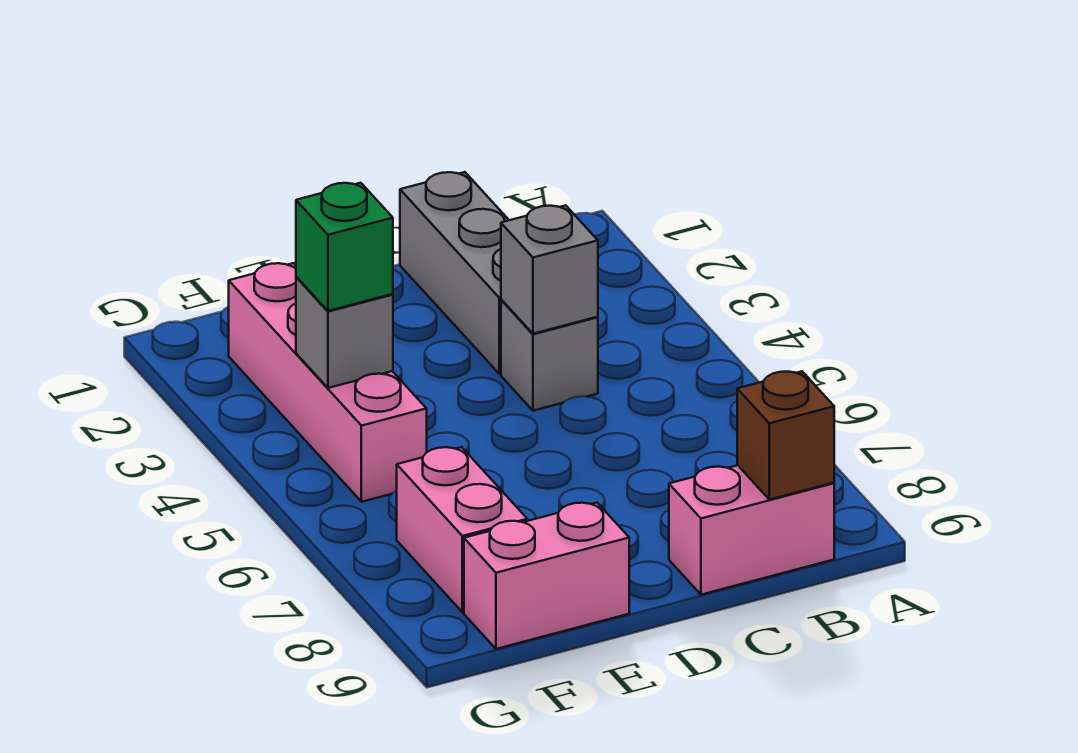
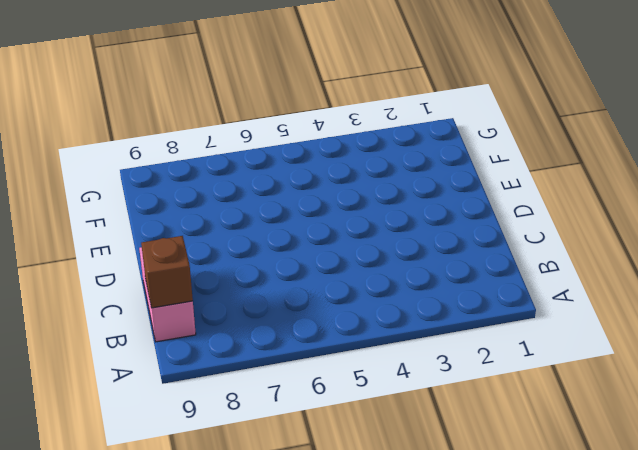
none -> grey brick C1:C3 level 1
none -> grey brick C4 level 1

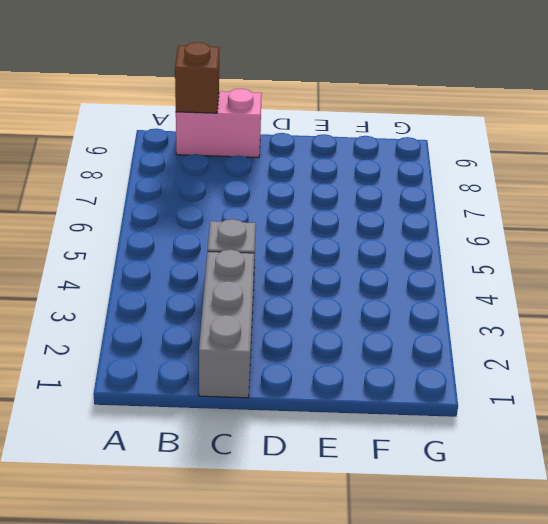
none -> pink brick E9:F9 level 1
none -> pink brick F2:F5 level 1

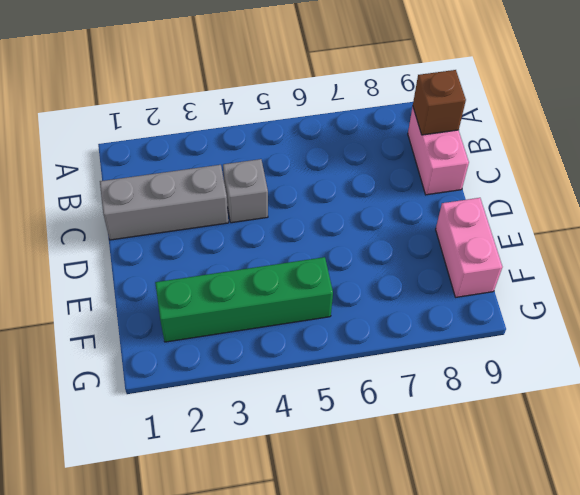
green brick F2:F5 level 1 -> pink brick F2:F5 level 1
none -> pink brick F7:F8 level 1
none -> grey brick C4 level 2

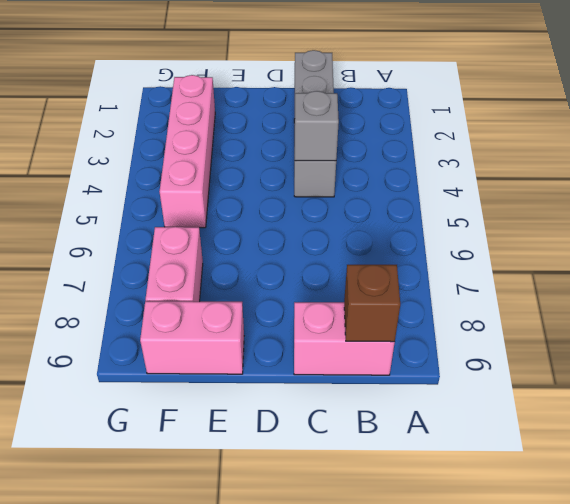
none -> grey brick F4 level 2
none -> green brick F4 level 3

